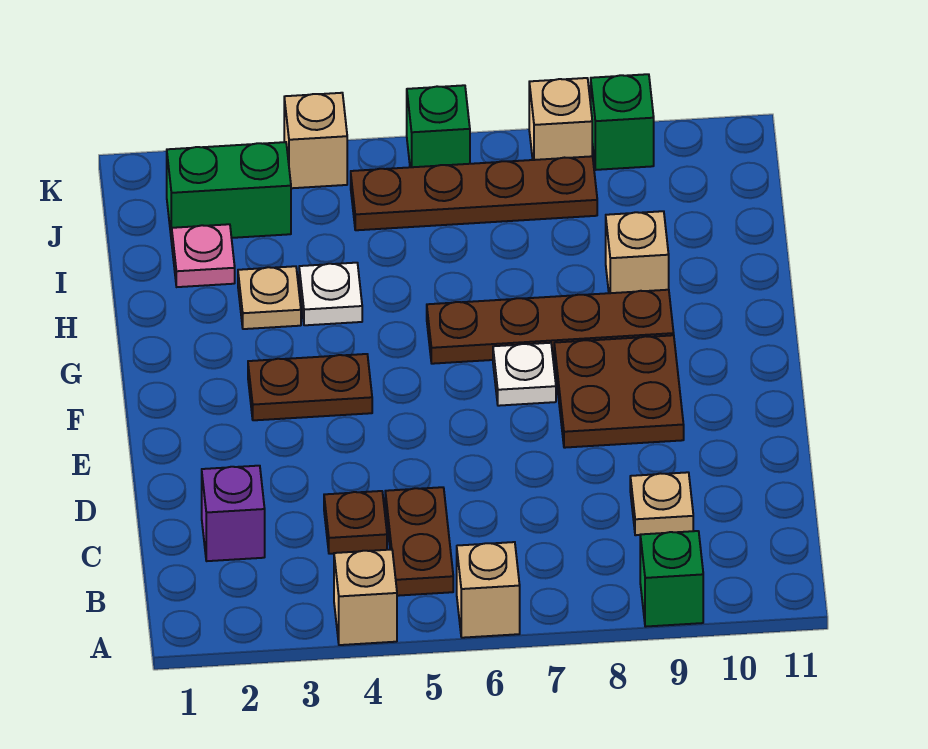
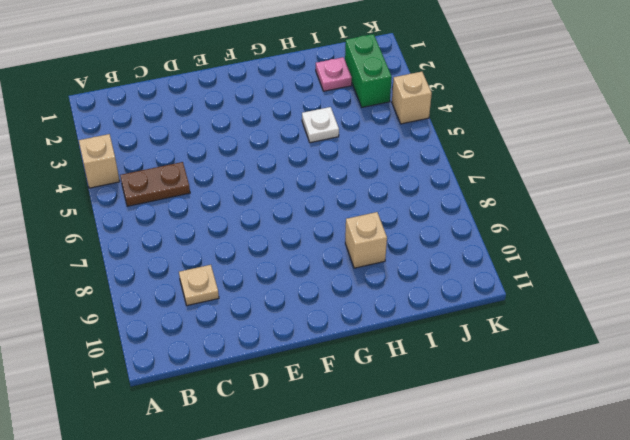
none -> tan brick A6 level 1
none -> green brick A9 level 1
none -> purple brick C2 level 1

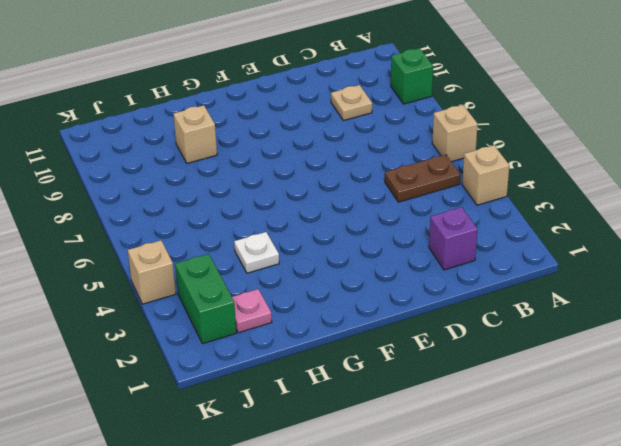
none -> brown plate C4 level 1
none -> brown plate E8:F9 level 1
none -> brown plate F3:F4 level 1

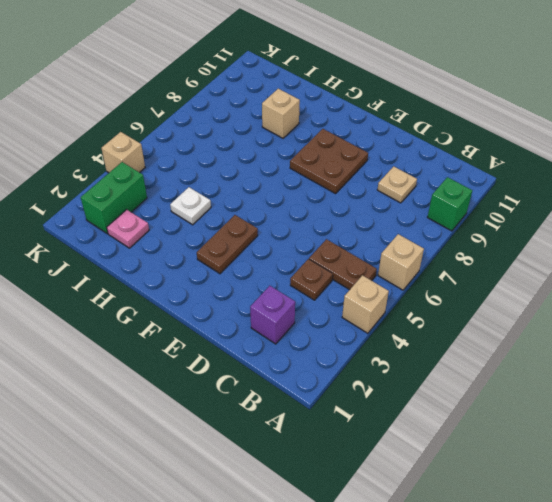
none -> white plate F7 level 1
none -> brown plate G6:G9 level 1
none -> tan plate H3 level 1

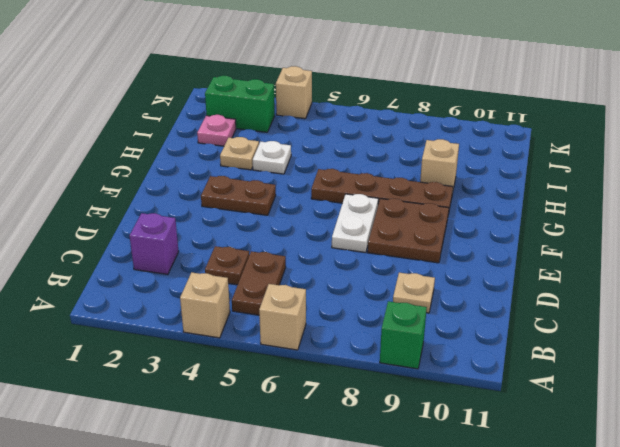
white plate E7:F7 level 1 -> white plate F7 level 1
none -> brown plate J5:J8 level 1
none -> green brick K6 level 1
none -> tan brick K8 level 1

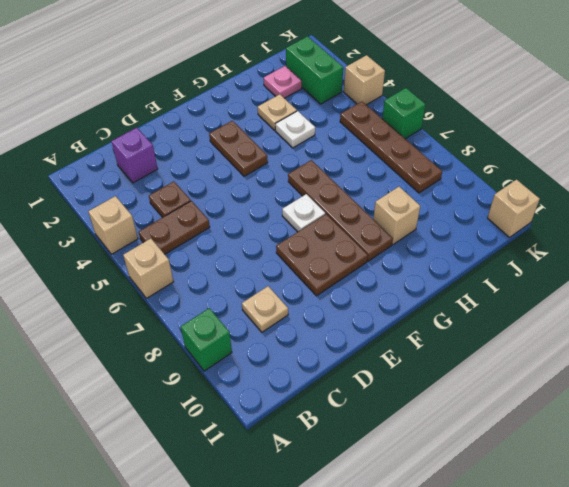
tan brick K11 level 1 -> tan brick K8 level 1
none -> green brick K9 level 1

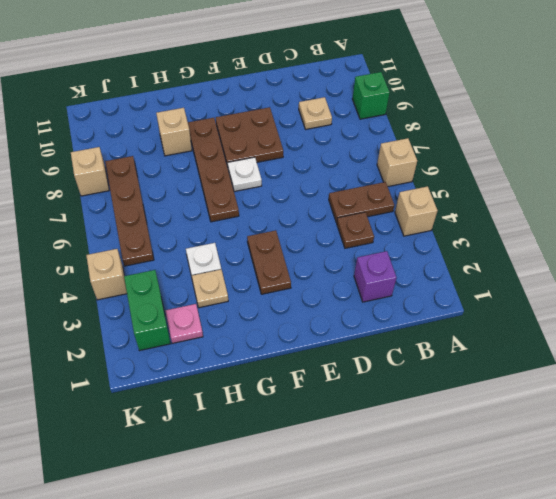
none -> green brick K6 level 1
none -> green brick K9 level 1

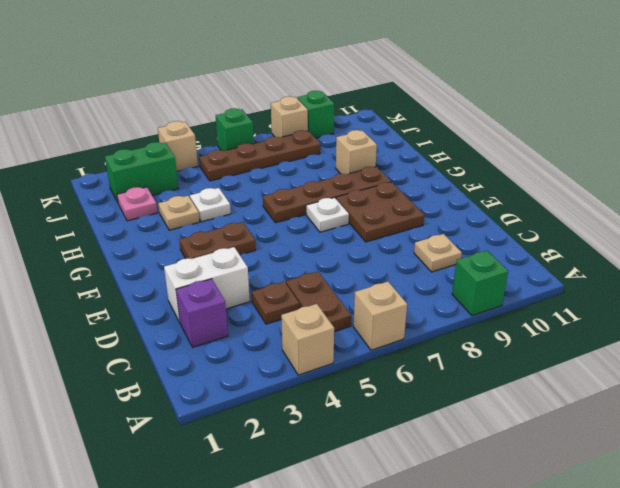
white brick D2:D3 level 1 -> none

